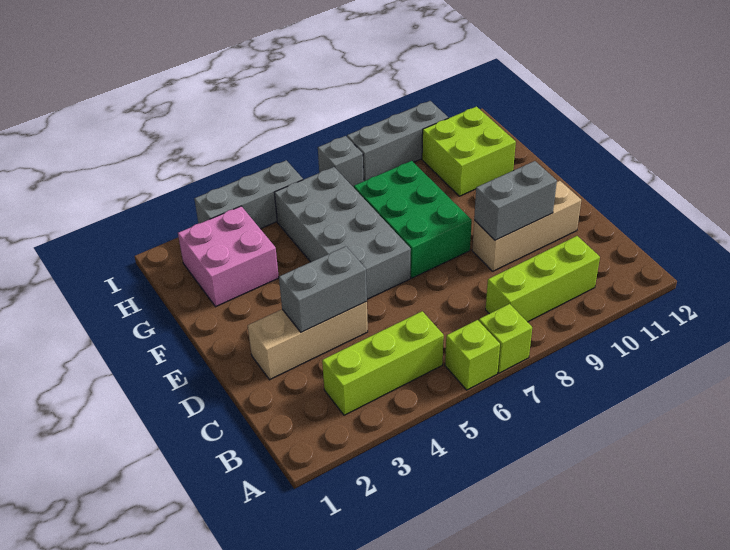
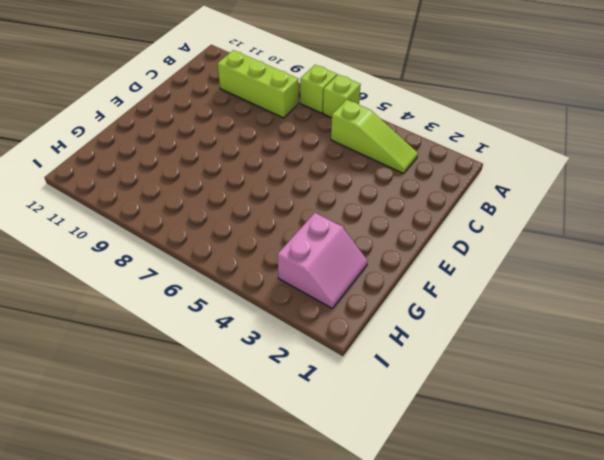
lime slope B3:B5 level 1 top 5 -> lime brick B3:B5 level 1
pink slope G2:H3 level 1 top 3 -> pink brick G2:H3 level 1
none -> tan brick D2:D4 level 1
none -> tan brick D9:D11 level 1
none -> grey brick E5:H6 level 1

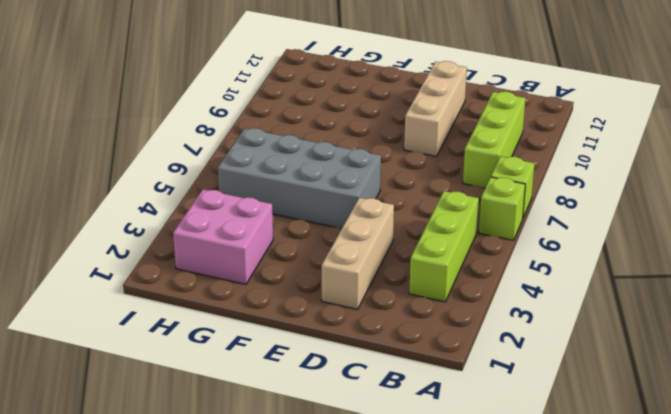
none -> green brick E7:G8 level 1
none -> lime brick G10:H11 level 1
none -> grey brick I3:I5 level 1

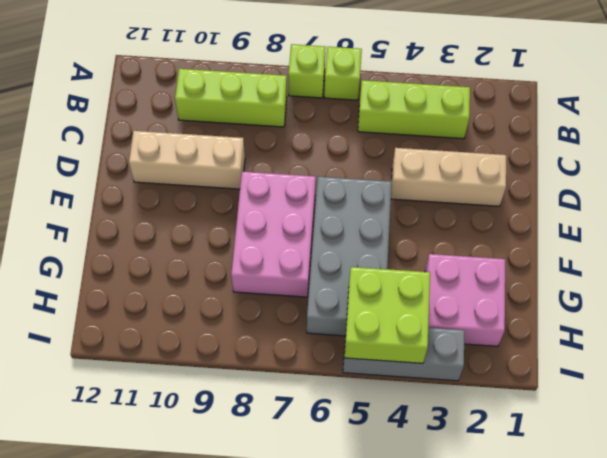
pink brick E7:G8 level 1 -> green brick E7:G8 level 1
lime brick H4:I5 level 2 -> lime brick G10:H11 level 1
none -> grey brick I7 level 1
none -> grey brick I8:I10 level 1
none -> grey brick D3:D4 level 2

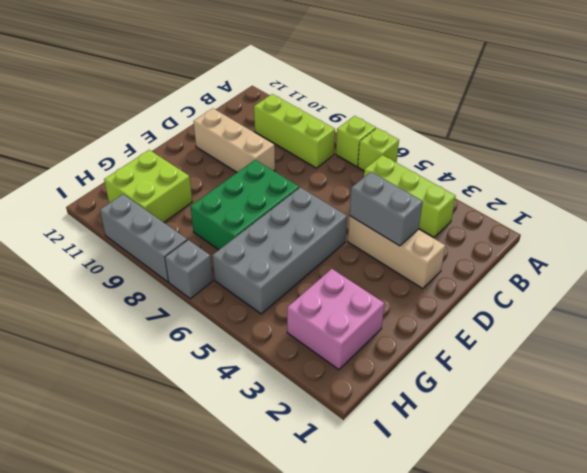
none -> grey brick I3:I5 level 1
none -> grey brick D9:D10 level 2

